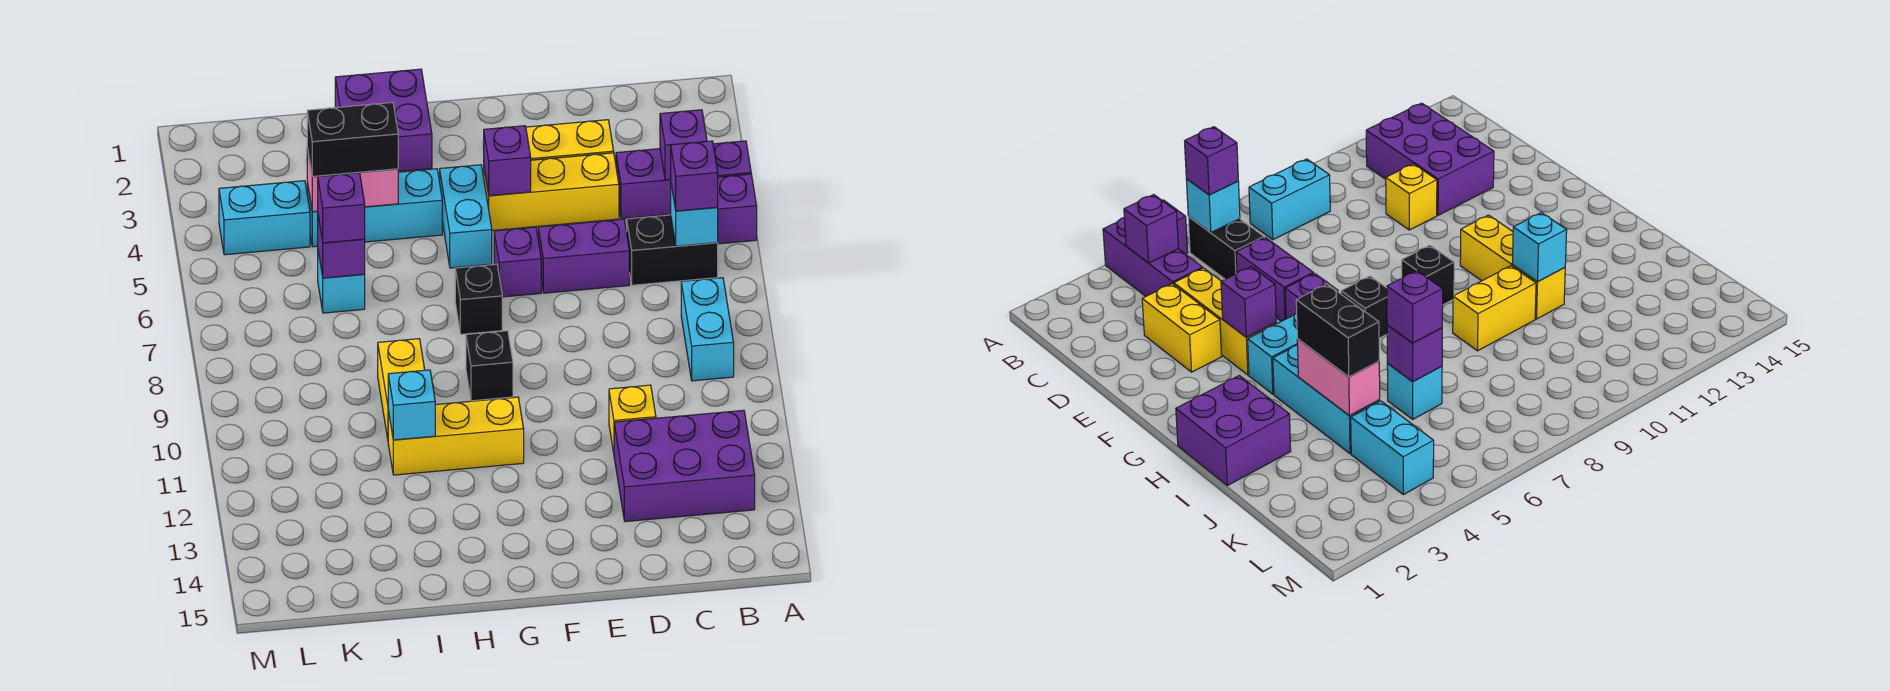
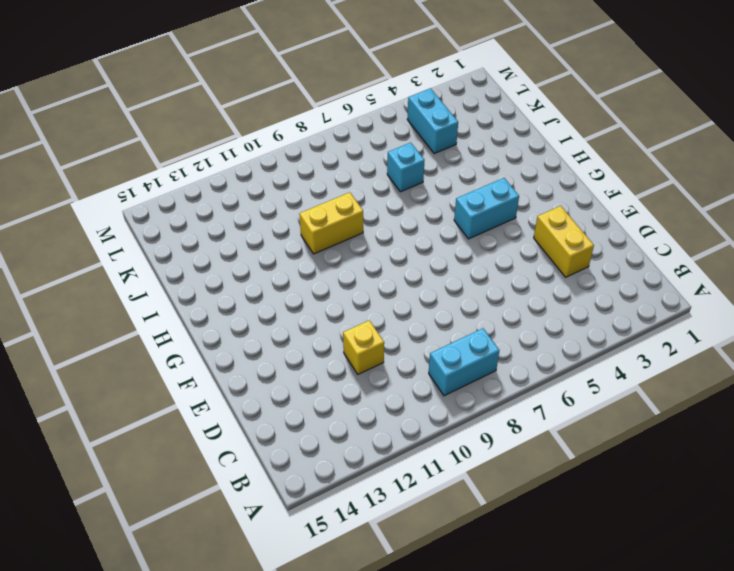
none -> purple brick A4:C4 level 1
none -> purple brick A5 level 1
none -> black brick B6:C6 level 1

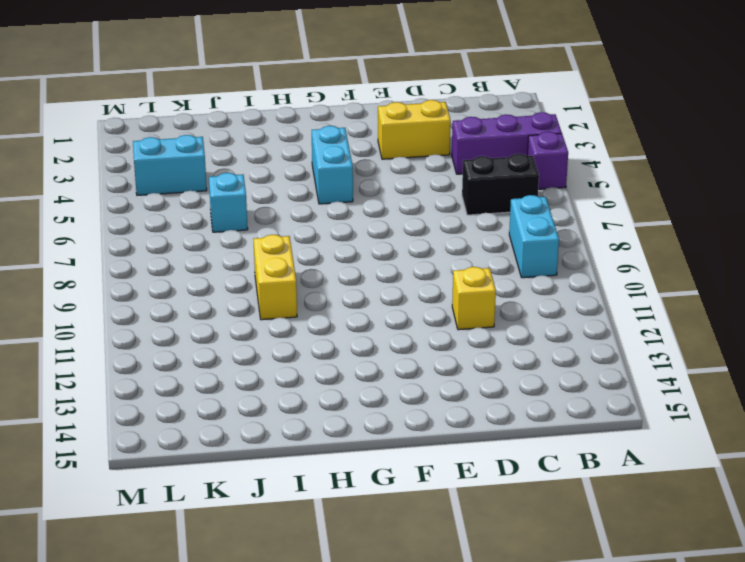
none -> purple brick B12:D13 level 1
none -> yellow brick D4:F4 level 1
none -> purple brick D6:E6 level 1

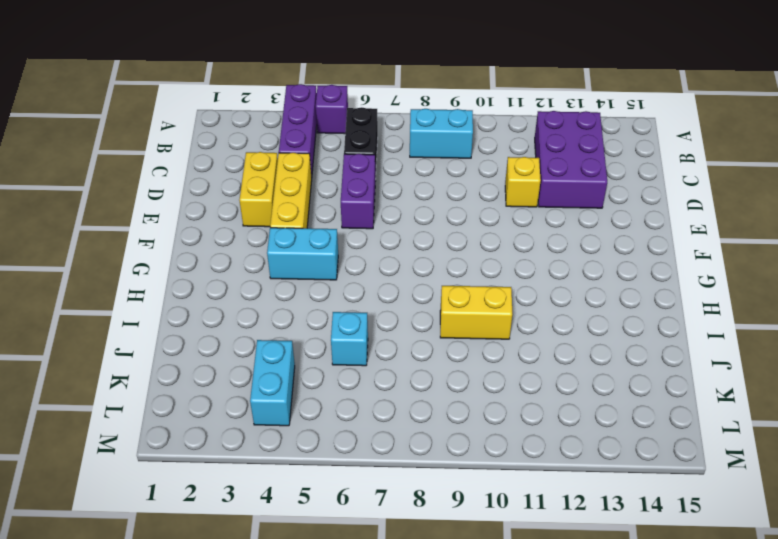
none -> purple brick F6 level 1
none -> black brick G7 level 1
none -> black brick G9 level 1

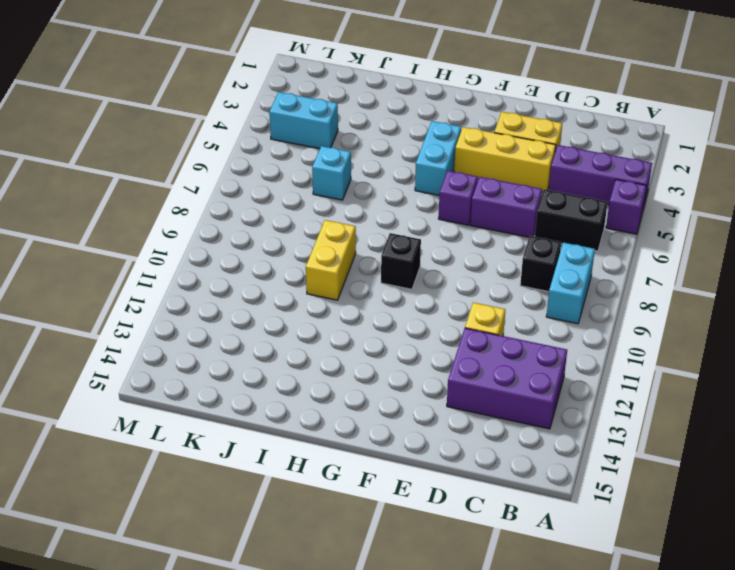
black brick C8 level 1 -> black brick G7 level 1
none -> yellow brick G11:I11 level 1
none -> purple brick H1:I2 level 1
none -> cyan brick H4:J4 level 1

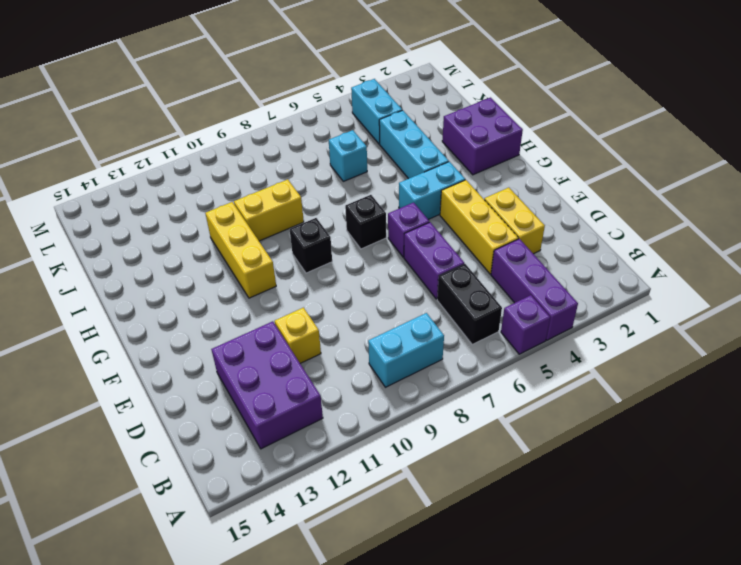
none -> purple brick B4 level 2
none -> cyan brick B6 level 2
none -> purple brick F4 level 2

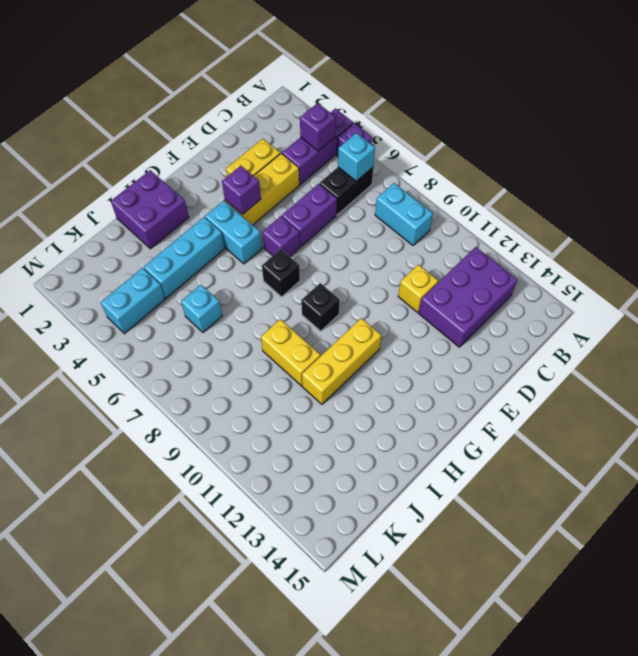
none -> pink brick I4:J4 level 2
none -> cyan brick I11 level 2
none -> purple brick J6 level 2

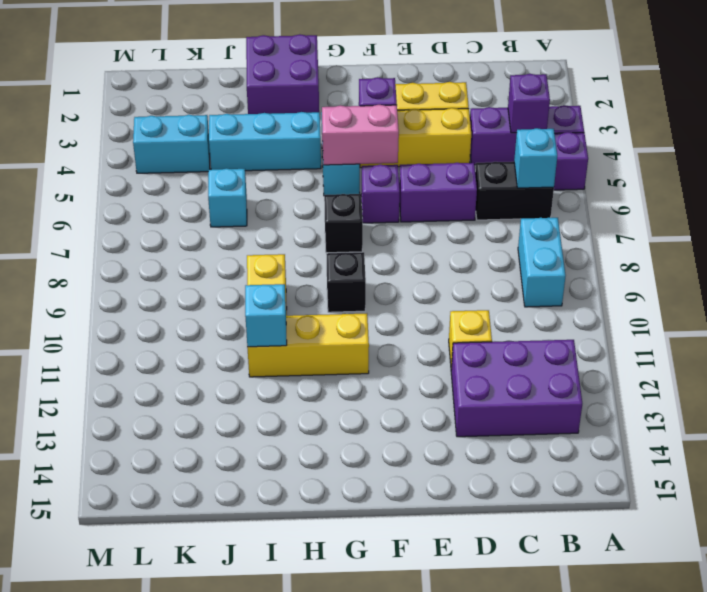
pink brick F5:G5 level 2 -> pink brick I4:J4 level 2
none -> purple brick J6 level 2
none -> purple brick B6 level 3
none -> black brick I4:J4 level 3

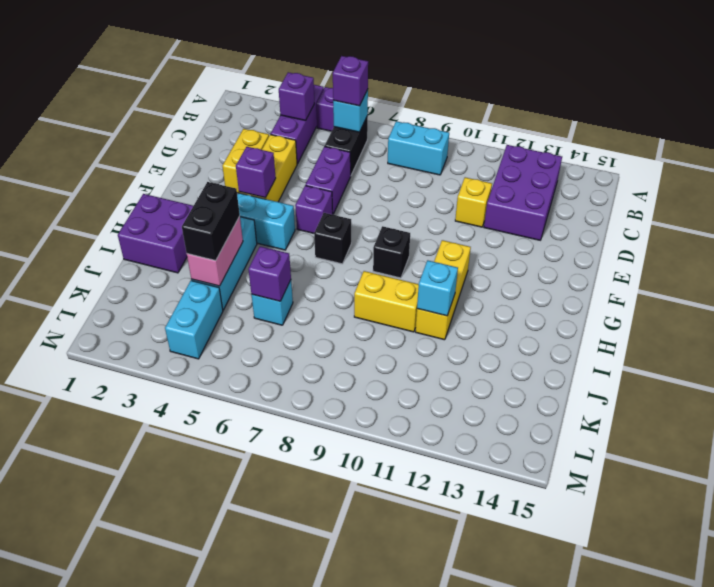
none -> purple brick J6 level 3

